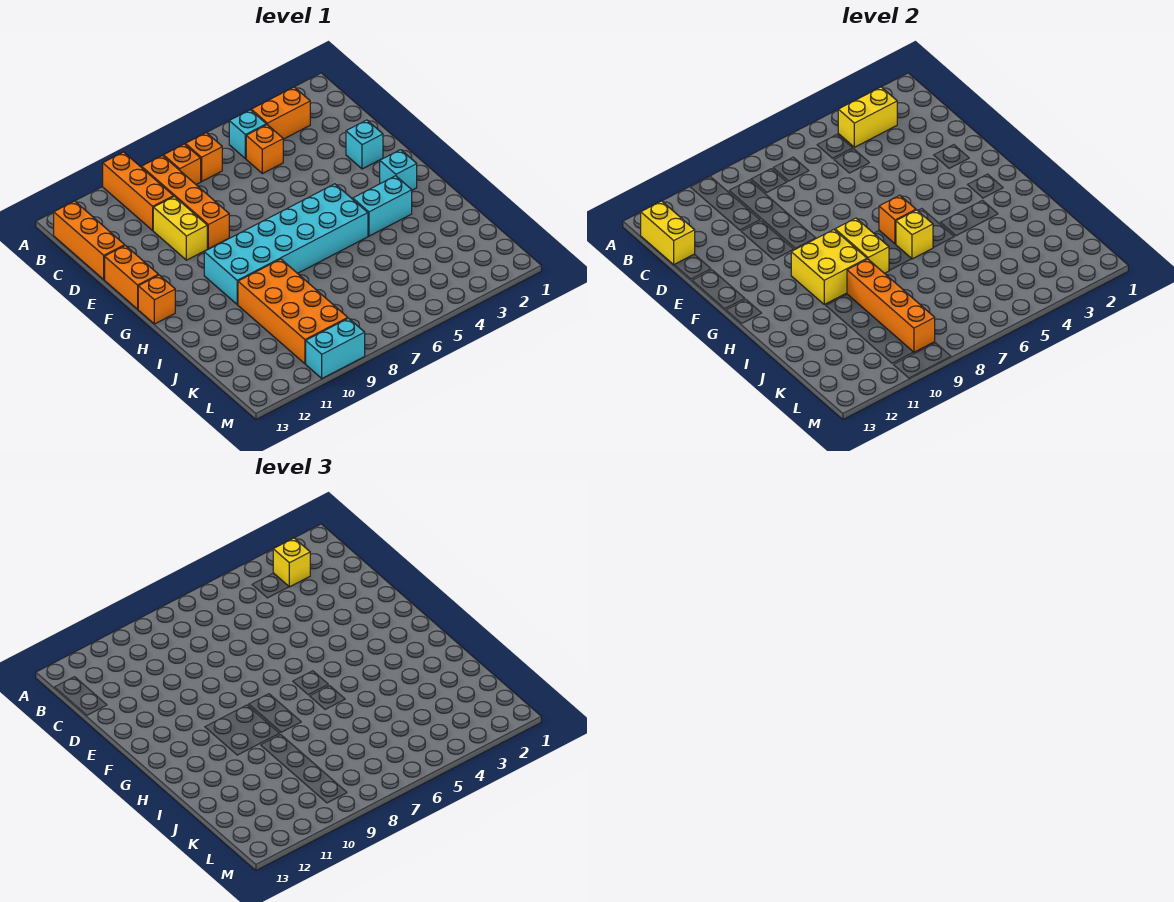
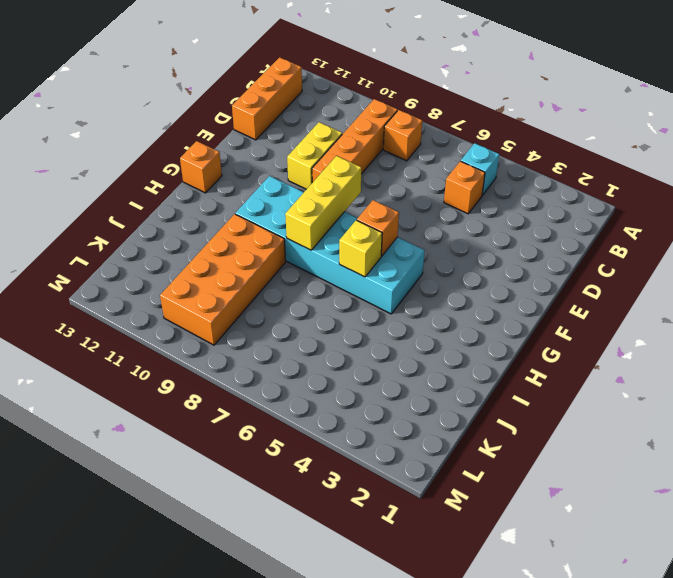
yellow brick F8:H8 level 2 -> yellow brick G8:H8 level 2
none -> orange brick A10:C10 level 1
none -> orange brick B3:B4 level 1
none -> orange brick B7 level 1

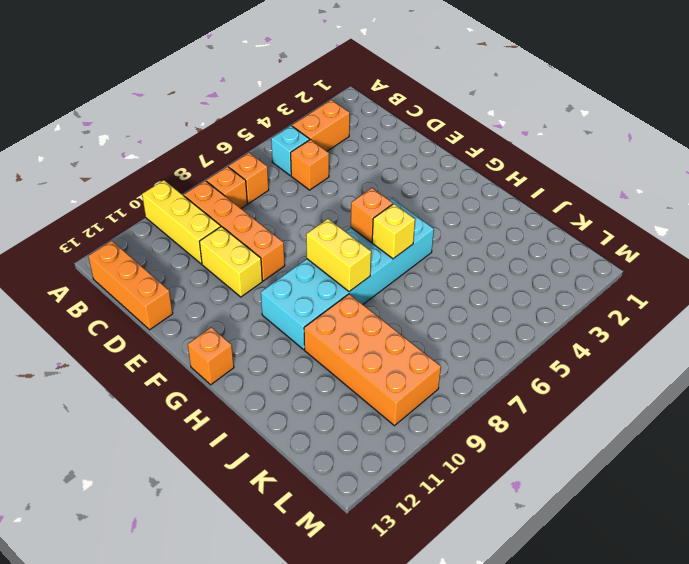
yellow brick A10:C10 level 1 -> orange brick A10:C10 level 1
none -> cyan brick E2 level 1
none -> orange brick E13:F13 level 1
none -> cyan brick G2 level 1

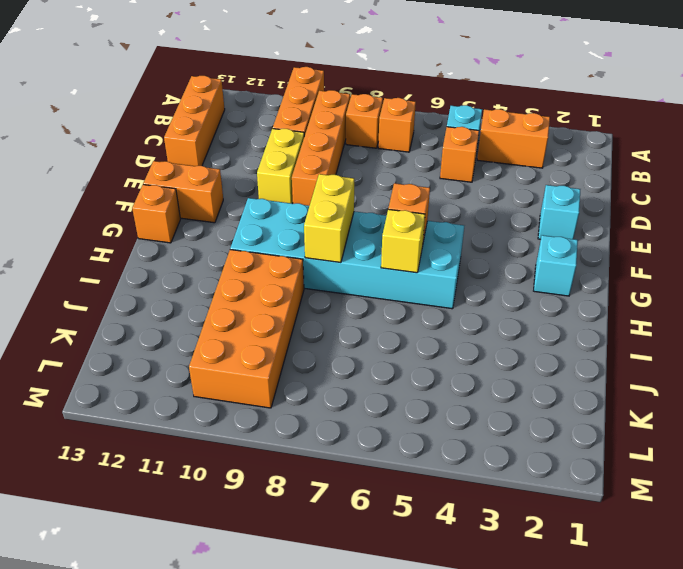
orange brick F12:F13 level 1 -> orange brick E13:F13 level 1
none -> cyan brick H3:H4 level 1
none -> cyan brick M9:M10 level 1
none -> yellow brick B3:B4 level 2

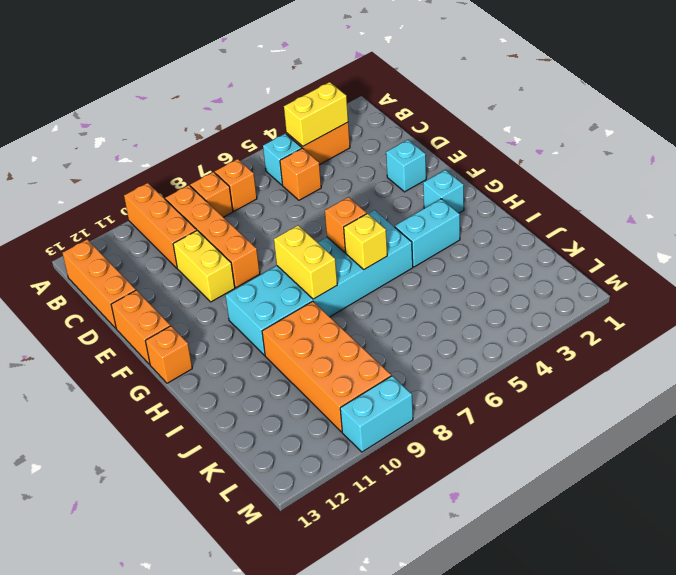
none -> yellow brick B13:C13 level 2
none -> yellow brick G9:H10 level 2
none -> orange brick I9:L9 level 2

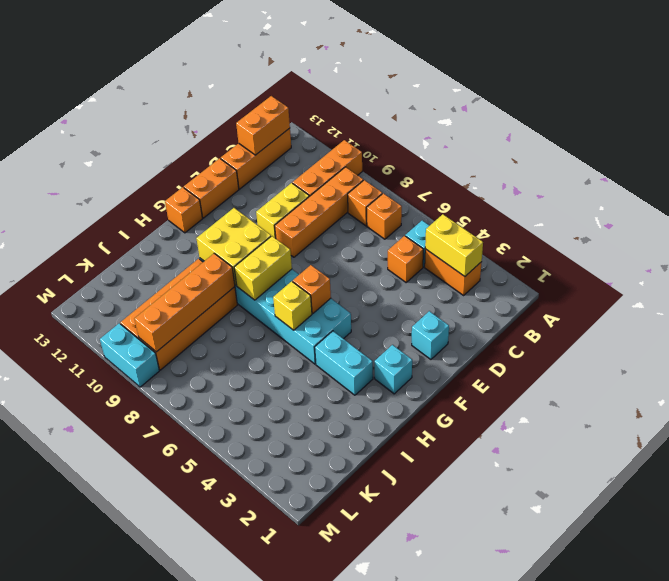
orange brick B13:C13 level 2 -> yellow brick B13:C13 level 2
none -> yellow brick B3 level 3

